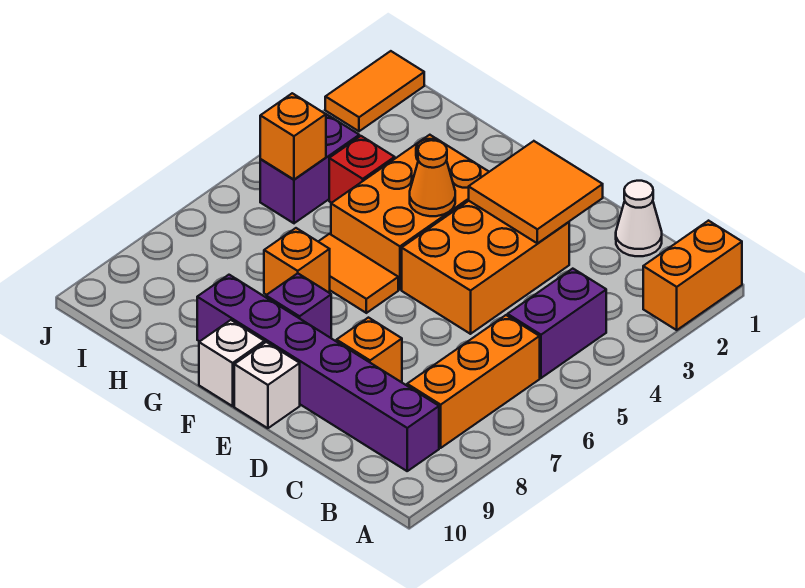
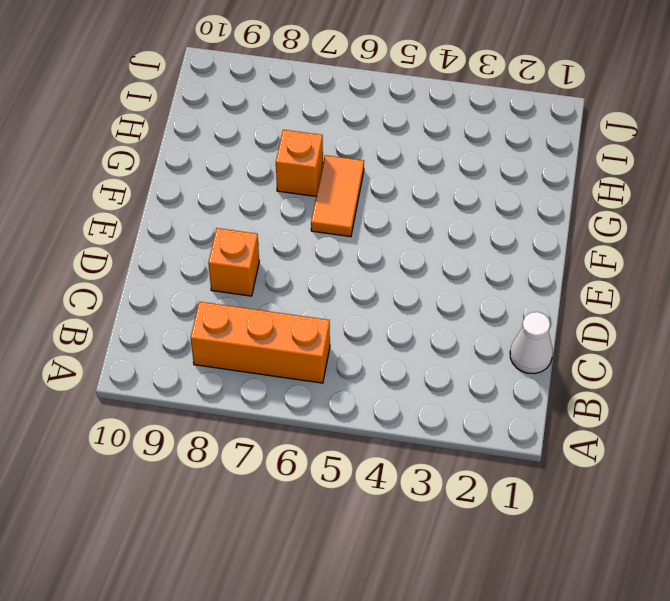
none -> orange brick A1:A2 level 1
none -> purple brick B4:B5 level 1
none -> purple brick B9:G9 level 1

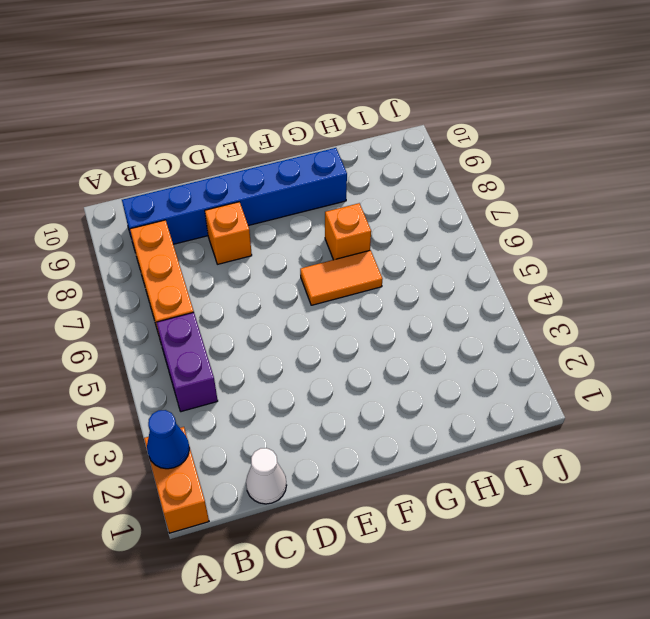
blue cone A2 level 2 -> none
blue brick B9:G9 level 1 -> purple brick B9:G9 level 1
none -> orange brick D3:E5 level 1
none -> white brick E10 level 1
none -> orange brick F3:G5 level 1

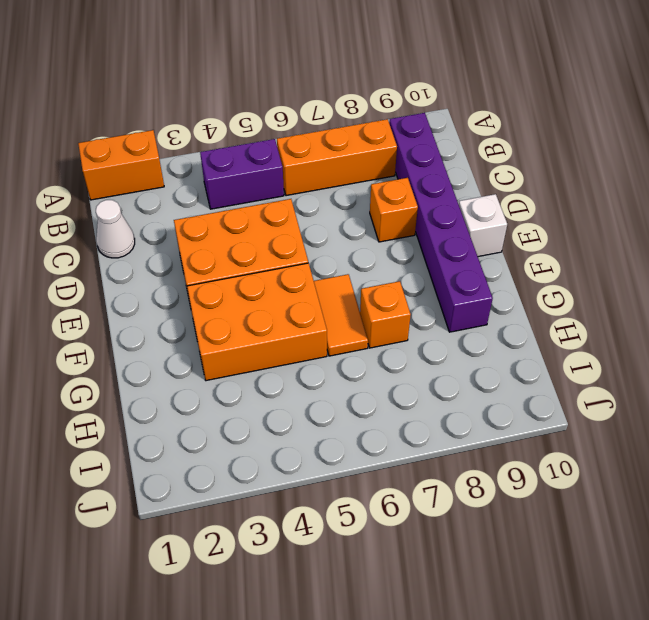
none -> purple brick F8 level 1
none -> white brick F10 level 1
none -> red brick H4 level 1

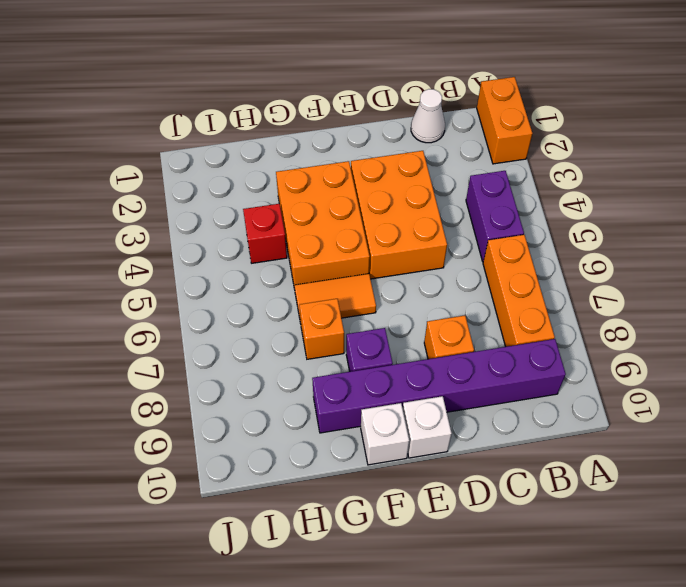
none -> purple brick I4:I5 level 1
none -> orange tile J1:J2 level 1
none -> orange tile D2:E3 level 2

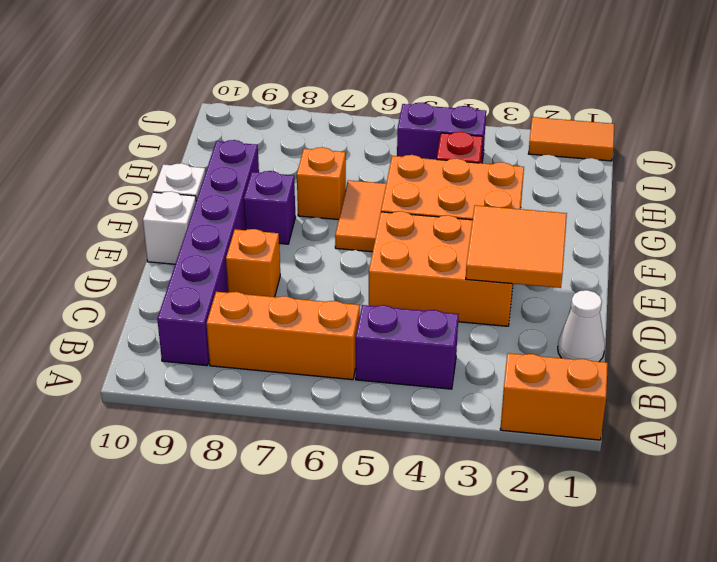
none -> orange cone F4 level 2
none -> orange brick I5 level 2

